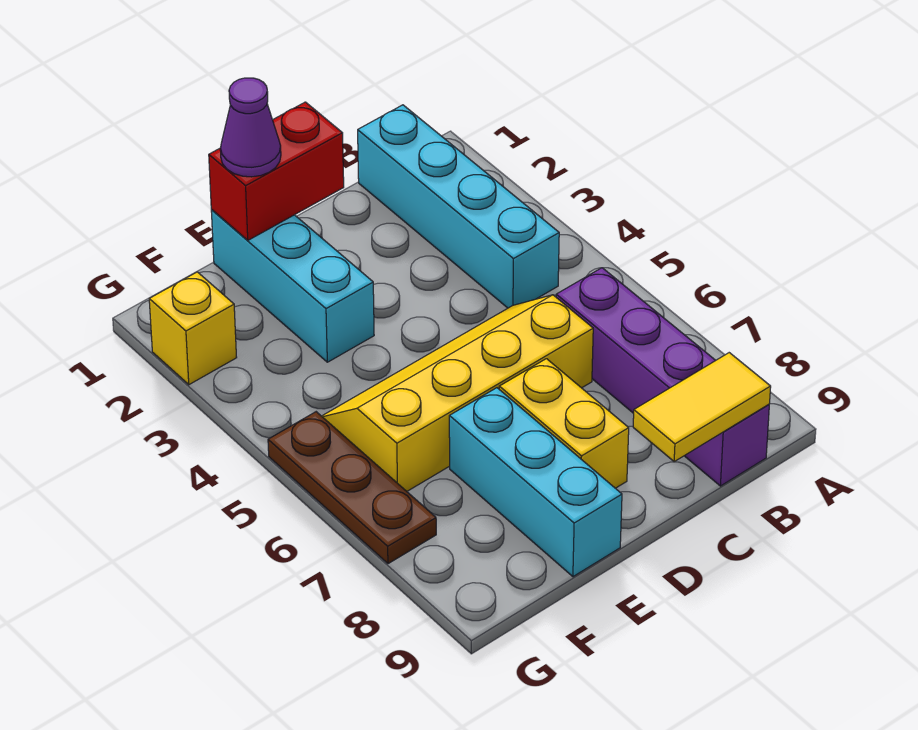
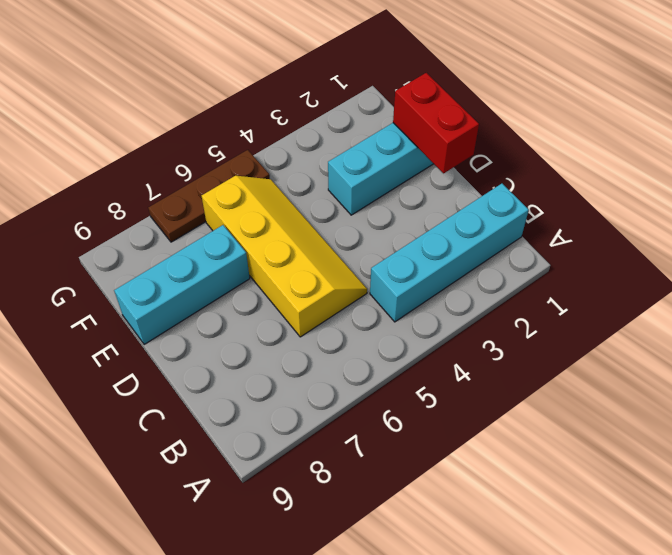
none -> purple brick B6:B9 level 1
none -> yellow brick D7:D8 level 1

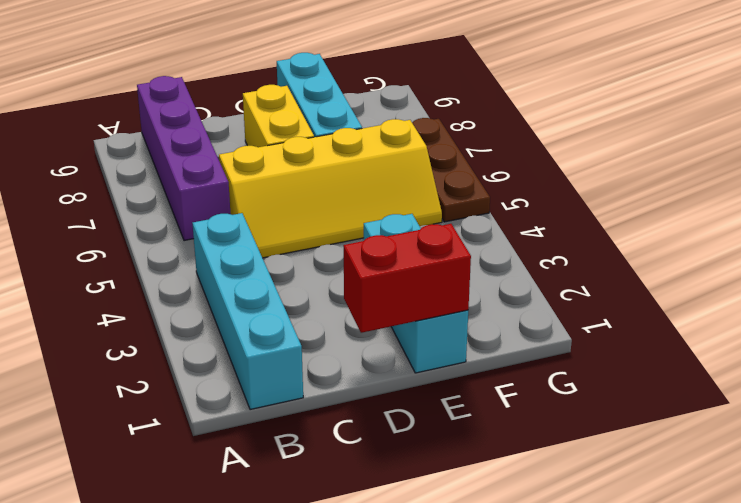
none -> yellow brick G2 level 1
none -> yellow tile B9:C9 level 2

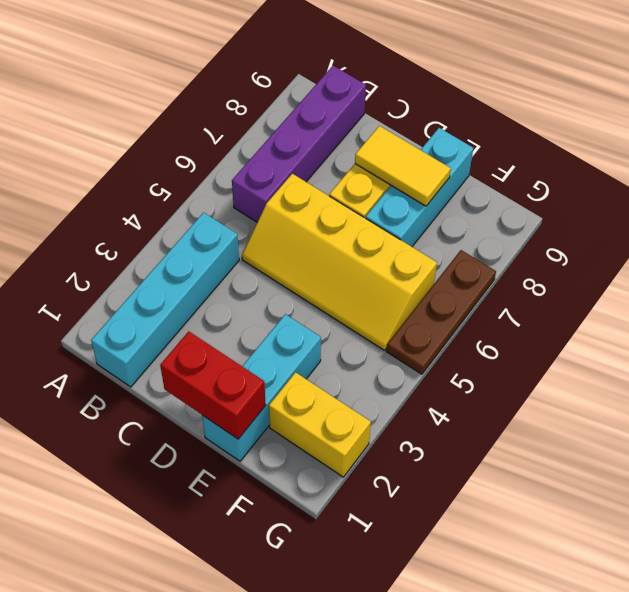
yellow tile D8:E8 level 2 -> yellow tile B9:C9 level 2
yellow brick F2:G2 level 1 -> yellow brick G2 level 1
none -> purple cone E1 level 3

